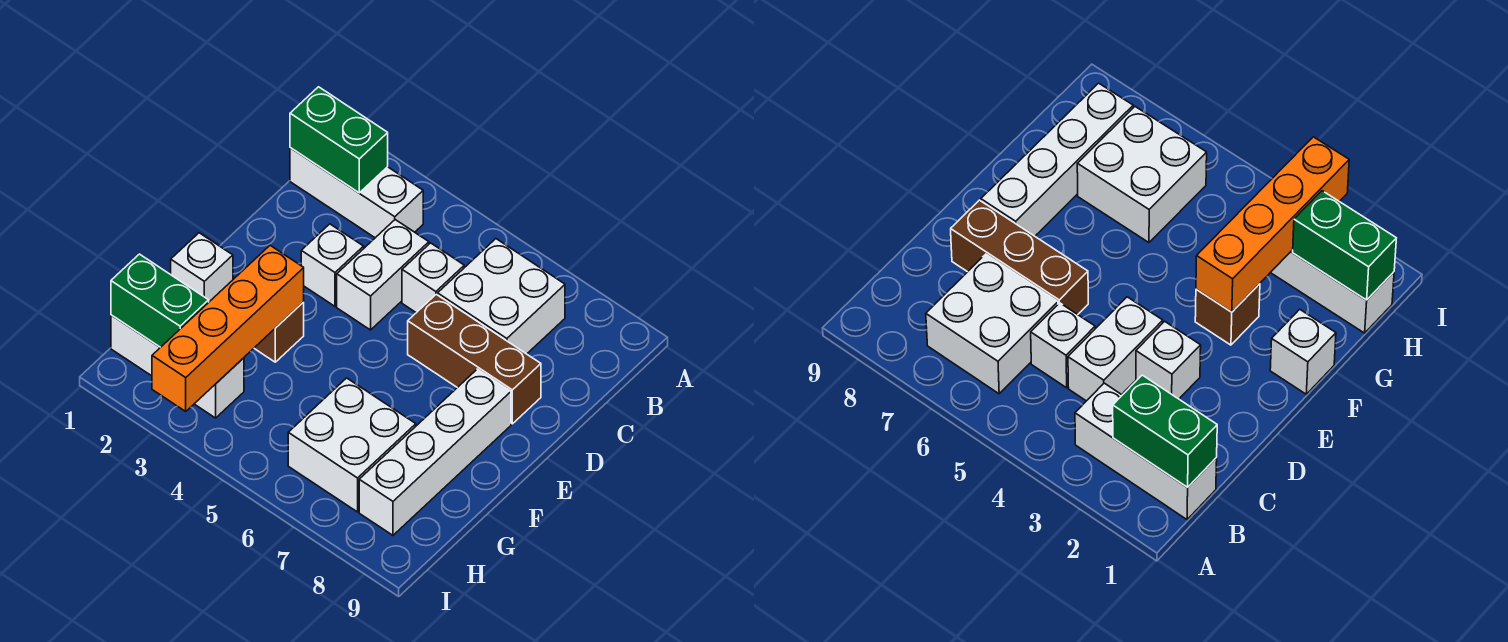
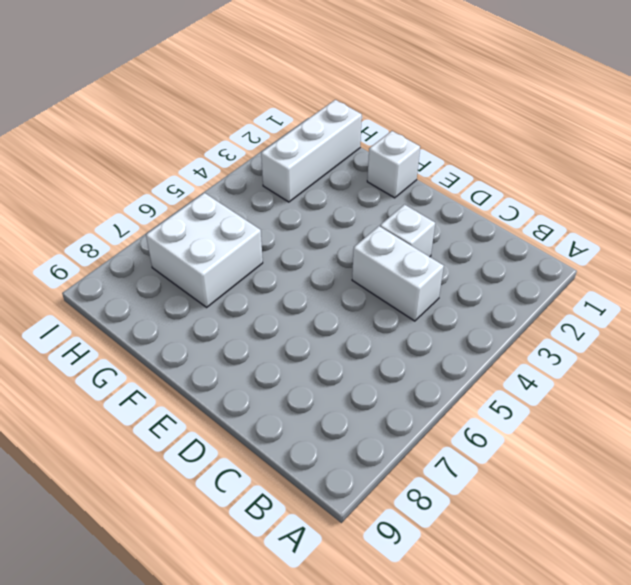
none -> white brick B1:B3 level 1
none -> white brick B6:C7 level 1
none -> white brick C5 level 1

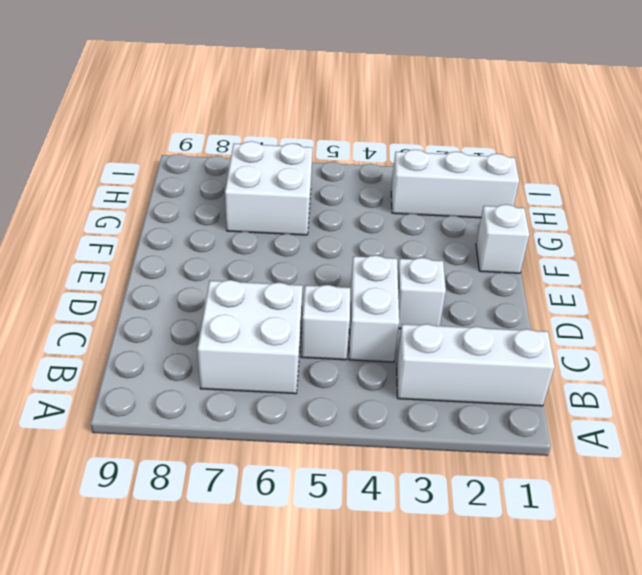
none -> brown brick D6:D8 level 1
none -> white brick E8:H8 level 1
none -> brown brick F3 level 1

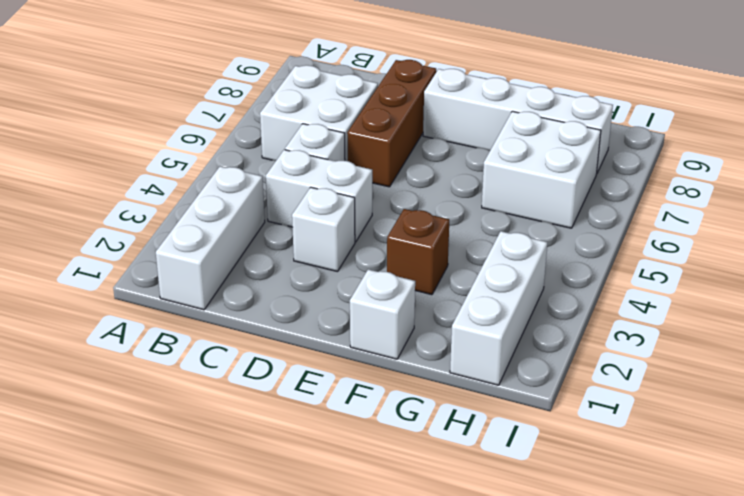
none -> green brick B1:B2 level 2
none -> orange brick F3:I3 level 2
none -> green brick H1:H2 level 2

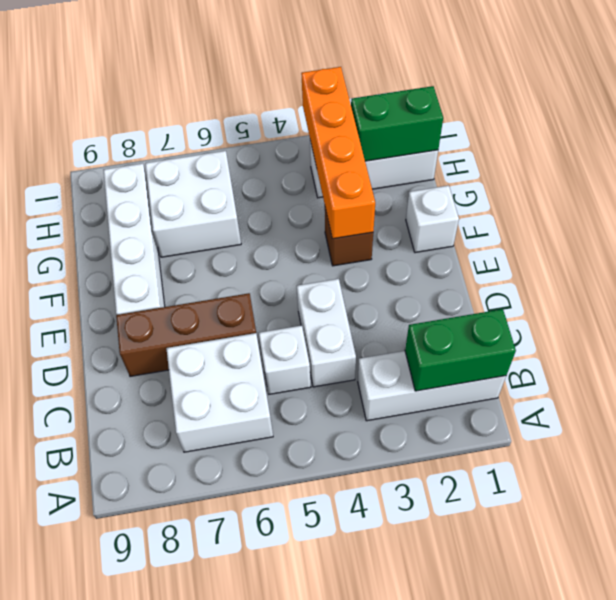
none -> white brick D3 level 1

